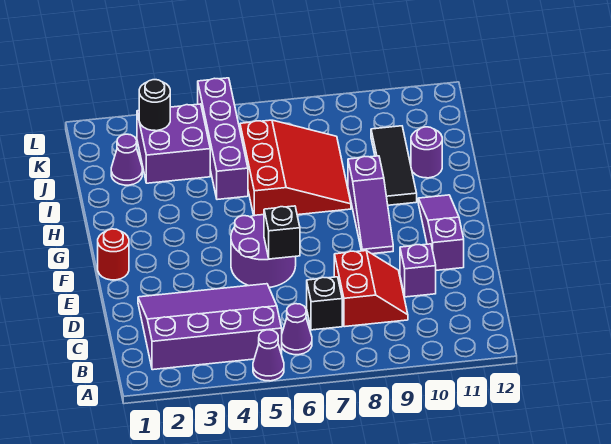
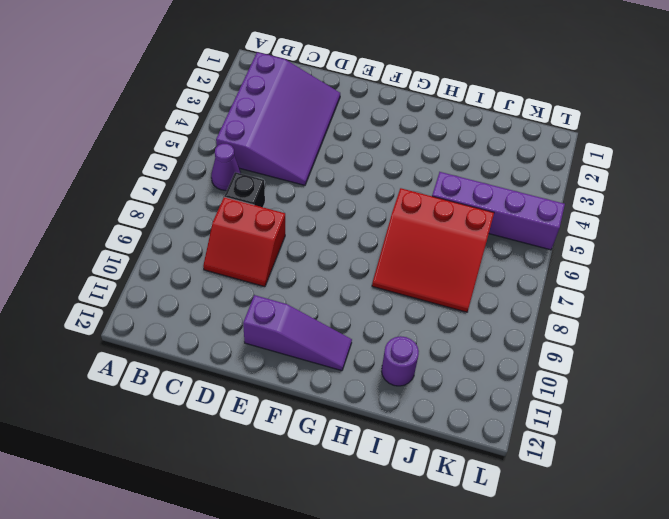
none -> purple cone A5 level 1
none -> purple brick D10 level 1
none -> purple round brick E5:F6 level 1

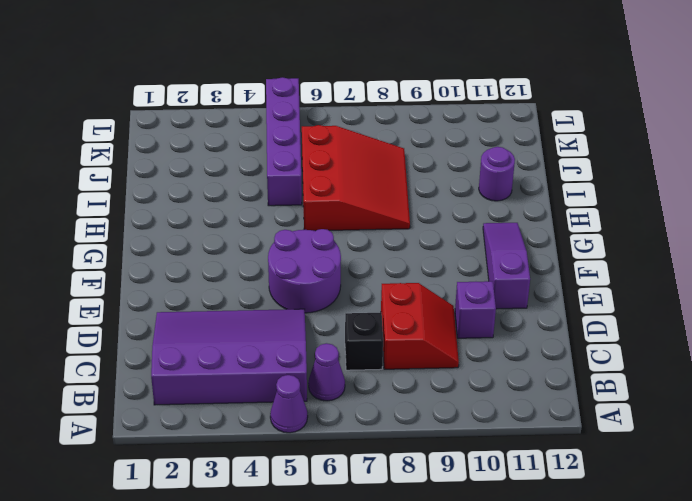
none -> red round brick F1 level 1
none -> purple slope F9:H9 level 1 top H
none -> black tile H10:J10 level 1

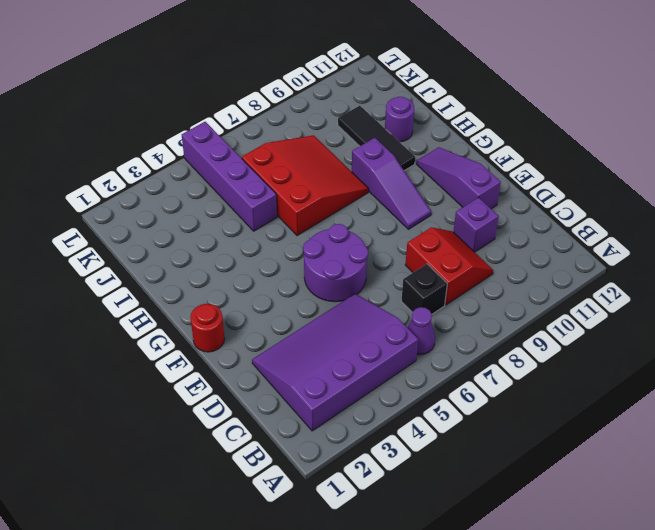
none -> purple cone A5 level 1
none -> purple cone J2 level 1
none -> purple brick J3:K4 level 1

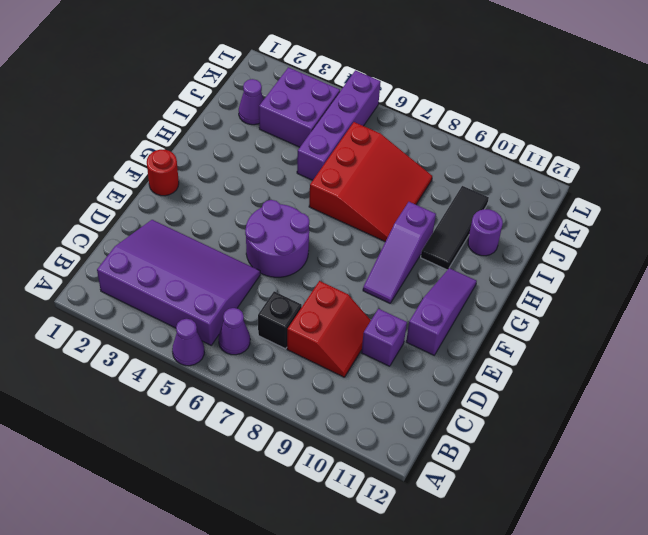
none -> black brick E6 level 2
none -> black round brick K3 level 2

